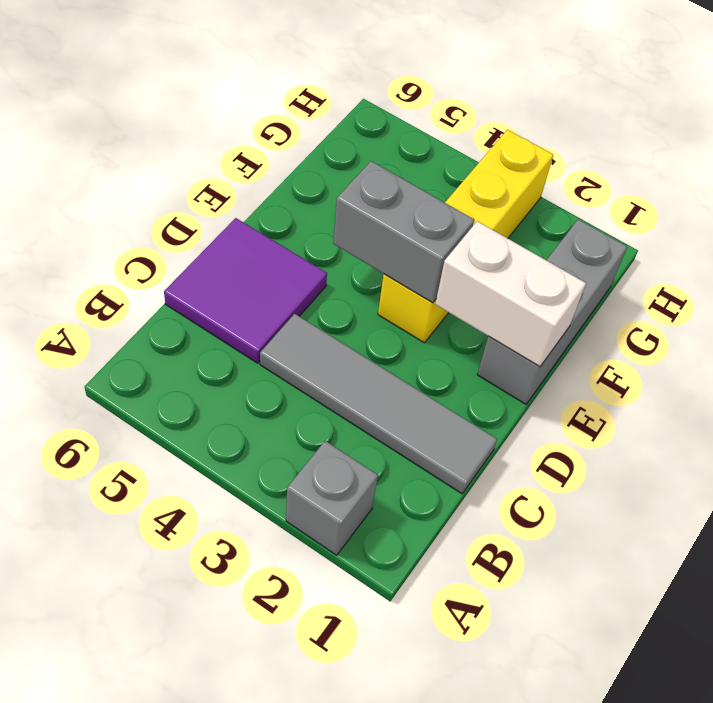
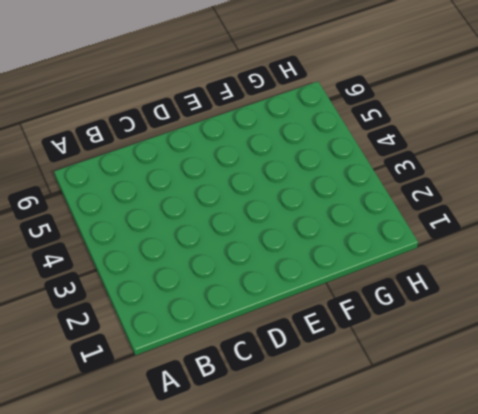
none -> grey brick A2 level 1
none -> grey tile C1:C4 level 1

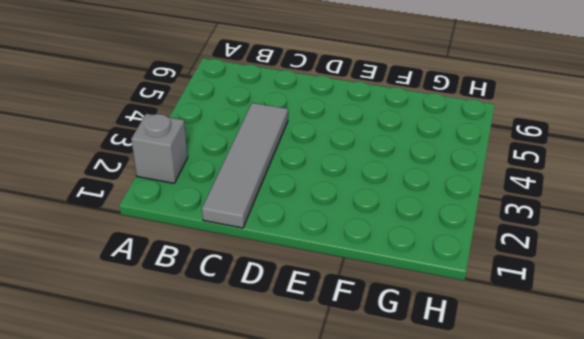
none -> purple tile C5:D6 level 1
none -> grey brick E1:G1 level 1

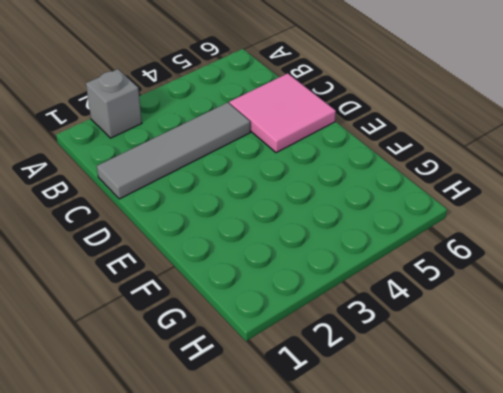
pink tile C5:D6 level 1 -> purple tile C5:D6 level 1
none -> grey brick E1:G1 level 1
none -> yellow brick E3:H3 level 1

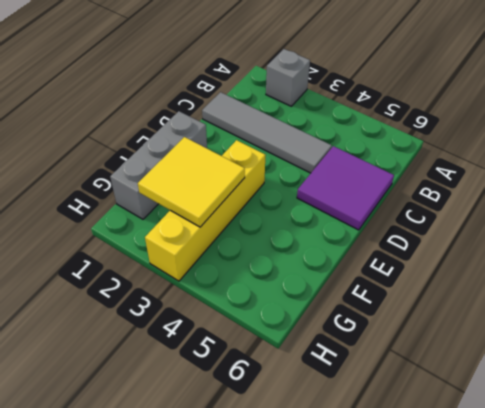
yellow tile F2:G3 level 2 -> none
none -> white brick E1:E2 level 2
none -> grey brick E3:E4 level 2

